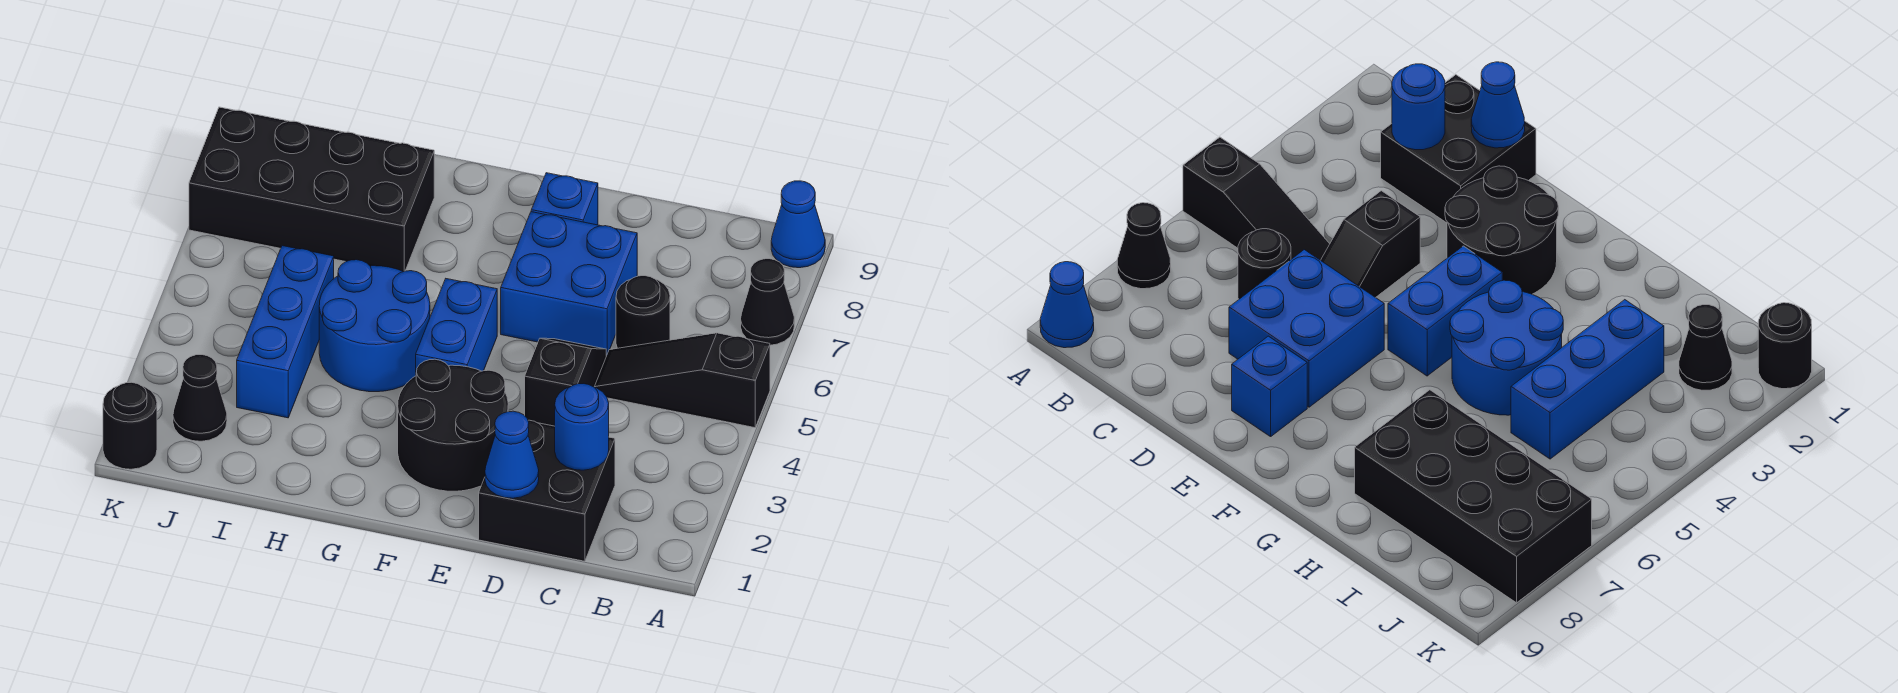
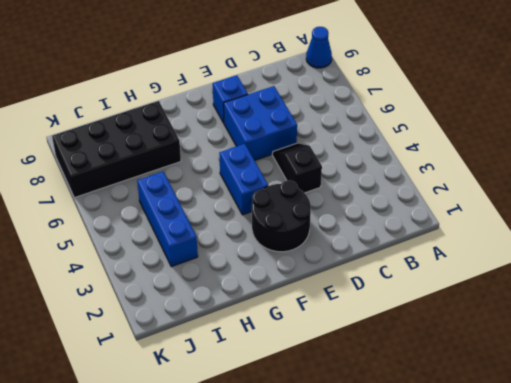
none -> black slope A5:C5 level 1 top A
none -> black cone A7 level 1
none -> black brick C1:D2 level 1

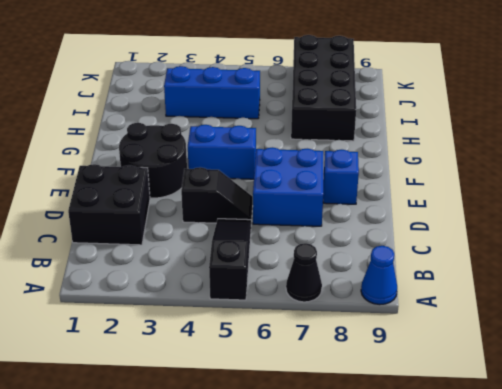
none -> black round brick C6 level 1
none -> blue round brick G4:H5 level 1
none -> black cone J2 level 1

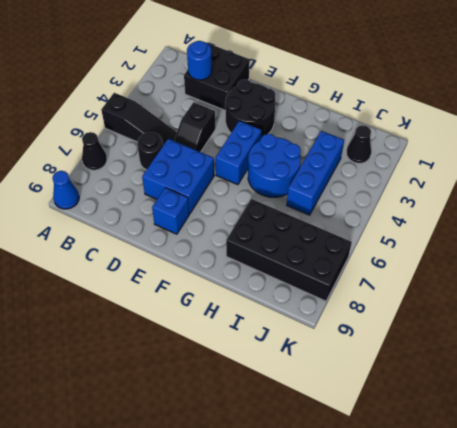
none -> black round brick K1 level 1
none -> blue cone D1 level 2

